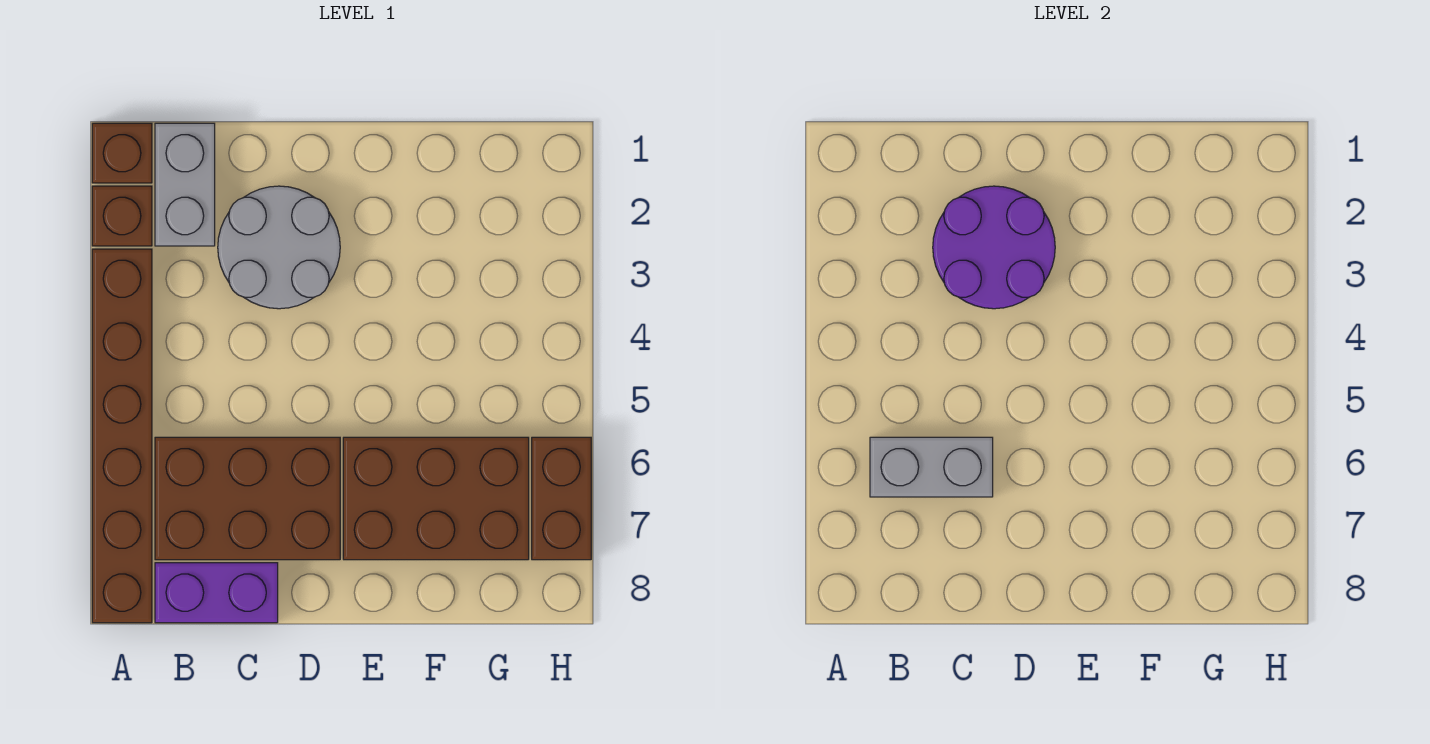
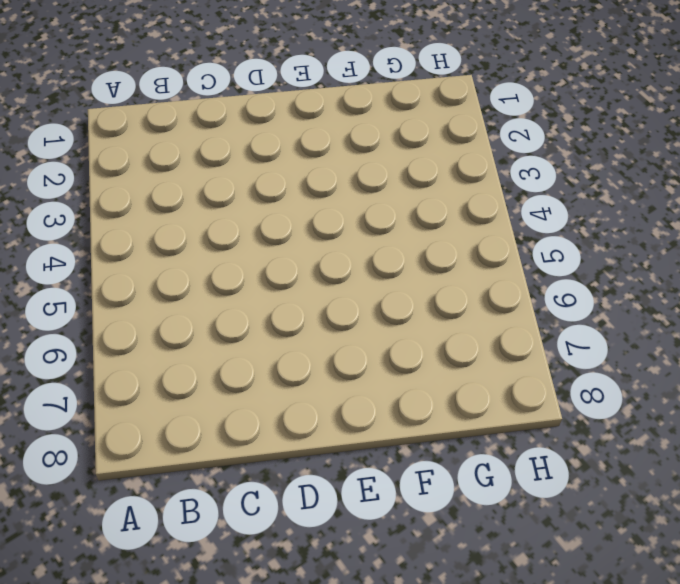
none -> brown brick A1 level 1
none -> brown brick A2 level 1

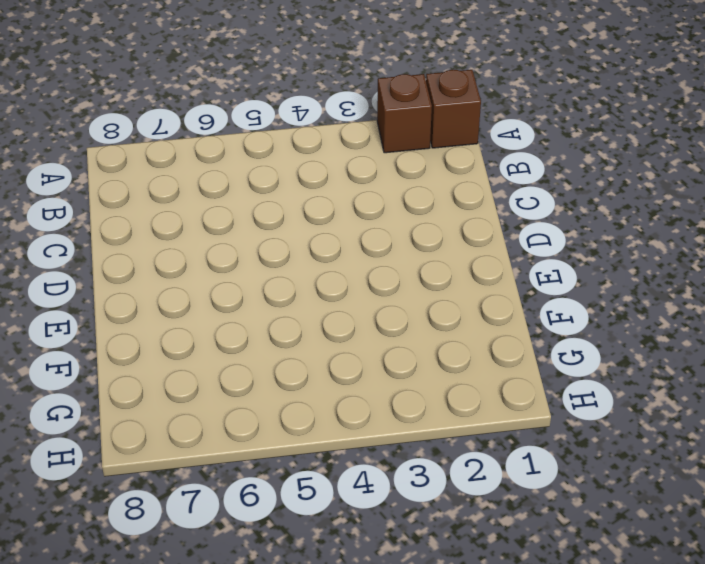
none -> brown brick A3:A8 level 1
none -> grey brick B1:B2 level 1

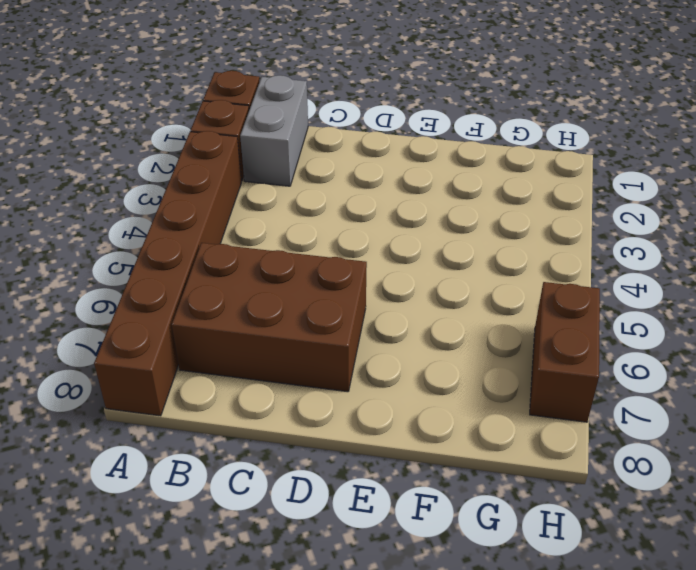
none -> purple brick B8:C8 level 1
none -> grey round brick C2:D3 level 1

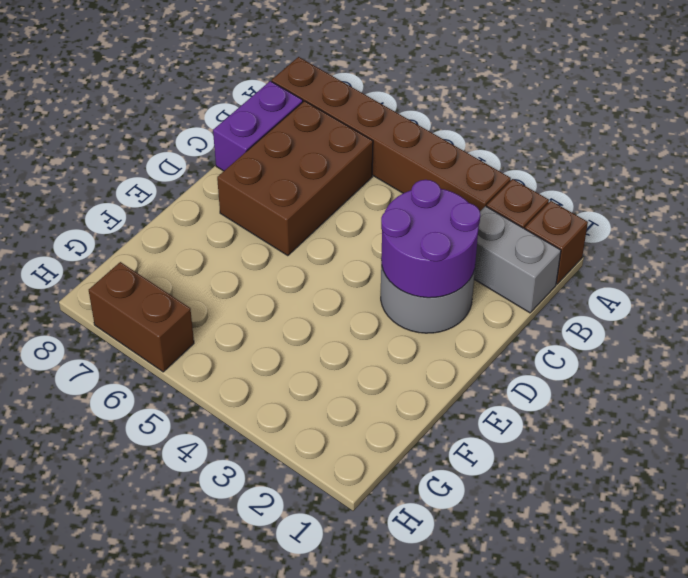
none -> brown brick E6:G7 level 1
none -> grey brick B6:C6 level 2

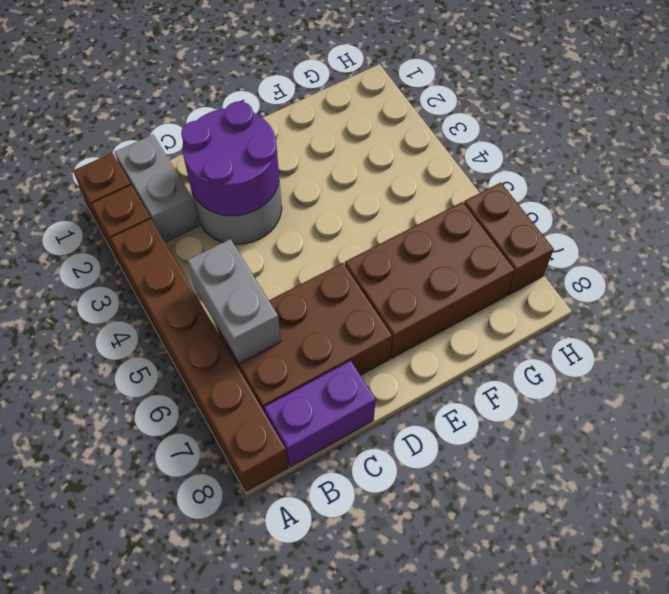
grey brick B5:B6 level 2 -> grey brick B6:C6 level 2

